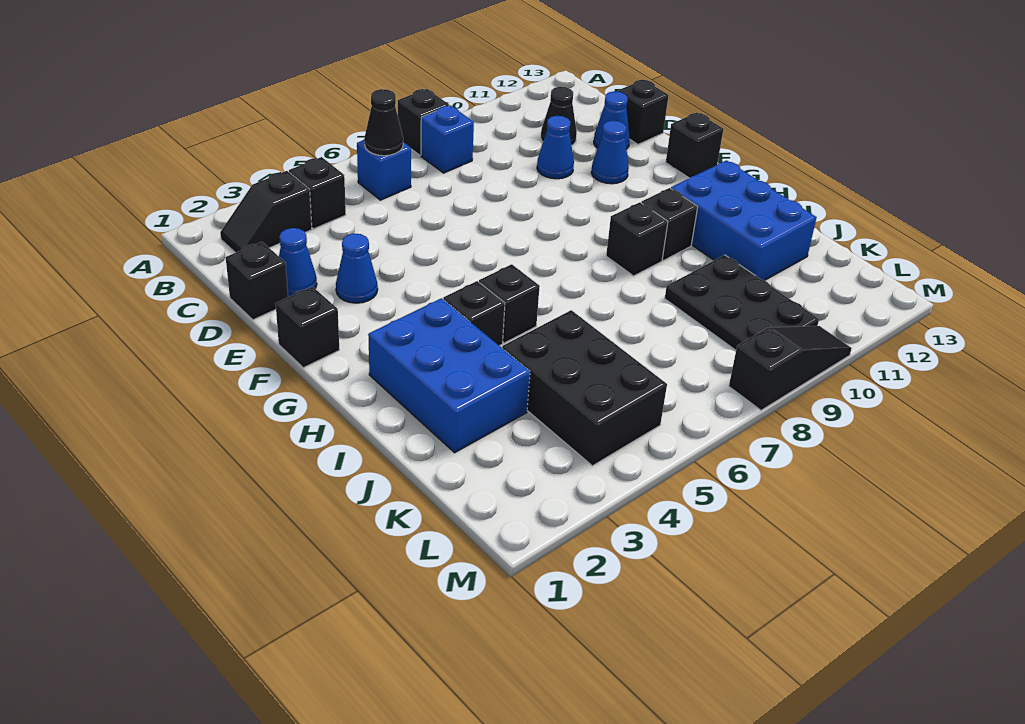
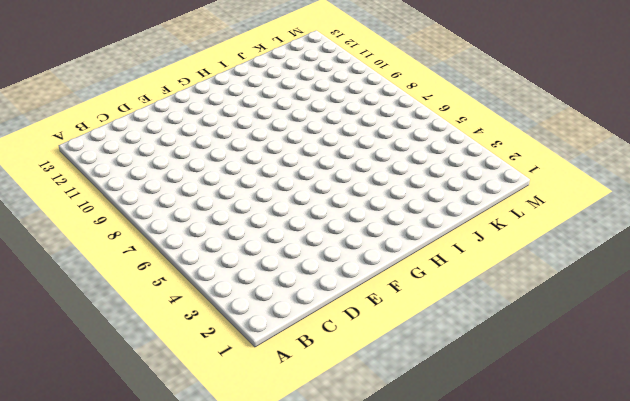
none -> black brick A8 level 1
none -> black slope B2:B3 level 1 top 3
none -> black brick B4 level 1

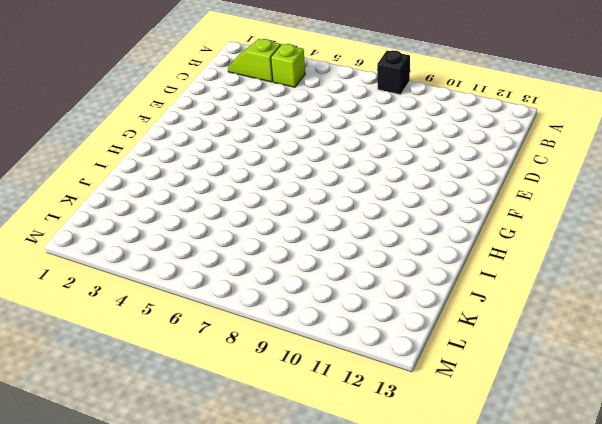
lime slope B2:B3 level 1 top 3 -> black slope B2:B3 level 1 top 3
lime brick B4 level 1 -> black brick B4 level 1
none -> blue brick B6 level 1
none -> blue brick B8 level 1
none -> black cone C11 level 1

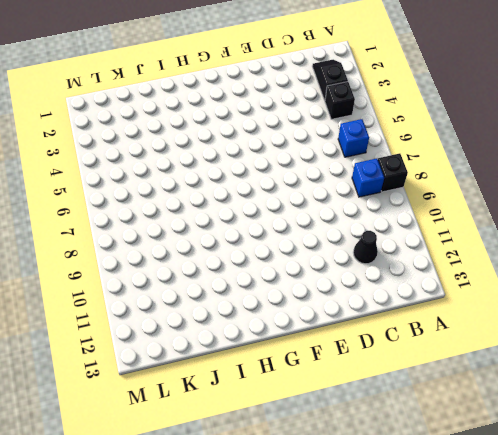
none -> black brick D1 level 1
none -> blue cone D2 level 1
none -> blue cone D10 level 1

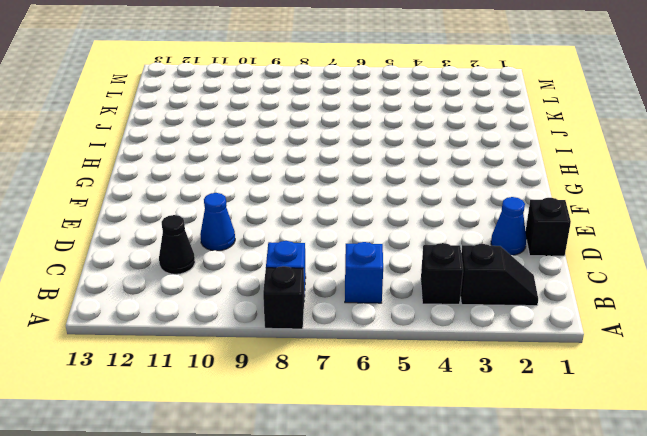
none -> blue cone D12 level 1
none -> black brick D13 level 1
none -> blue cone E3 level 1

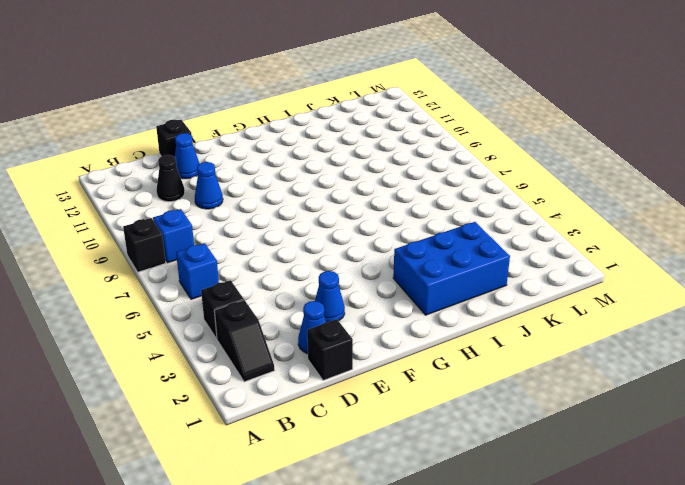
none -> blue cone E11 level 1
none -> black brick F1 level 1
none -> black brick F13 level 1

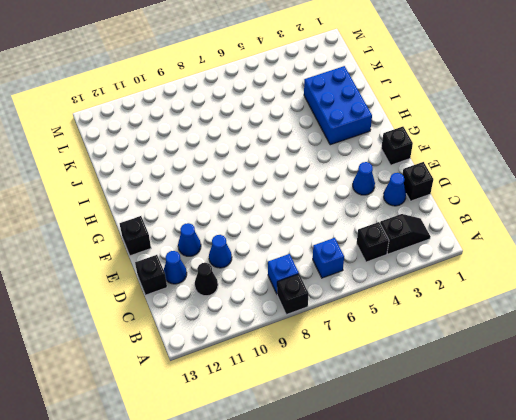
none -> black brick H4 level 1
none -> black brick H5 level 1
none -> black brick H9 level 1

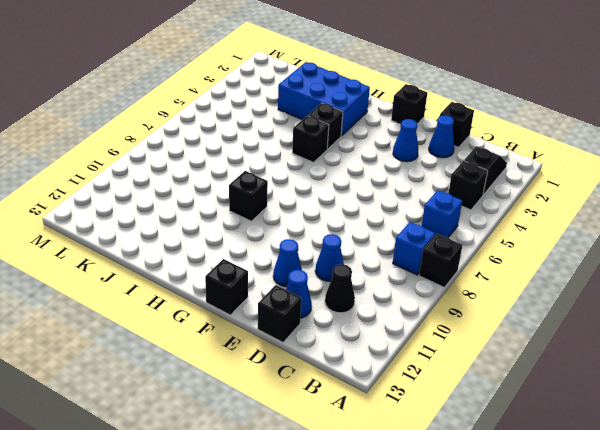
none -> black brick H10 level 1
none -> blue brick H11:J12 level 1
none -> black brick J4:L5 level 1

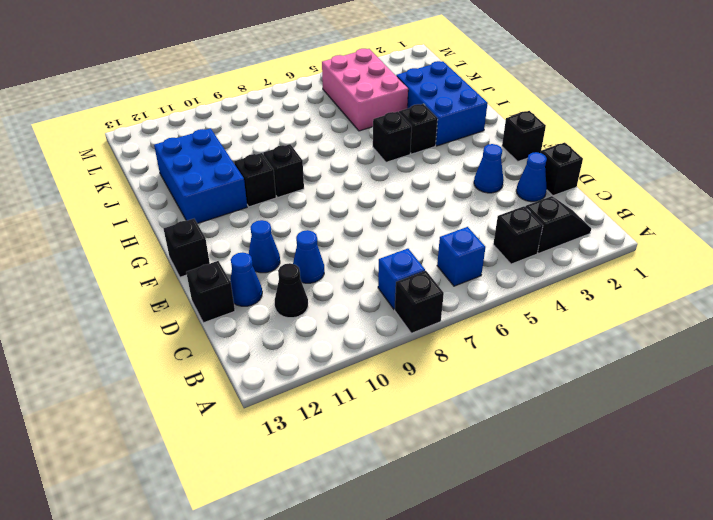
pink brick J4:L5 level 1 -> black brick J4:L5 level 1
none -> black plate J9:L10 level 1
none -> black slope M8:M10 level 1 top 8
none -> black cone B6 level 2

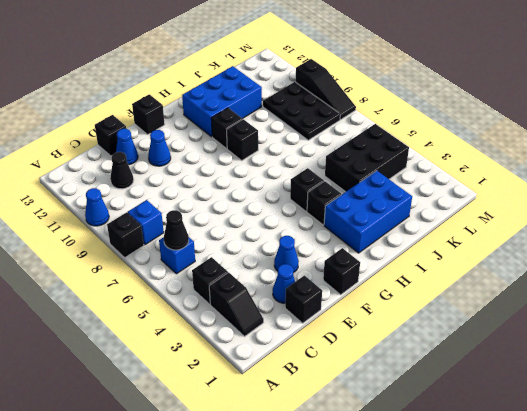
blue cone A10 level 1 -> blue cone D10 level 1
black plate K8:L10 level 1 -> black plate J9:L10 level 1
black slope M8:M10 level 1 top 10 -> black slope M8:M10 level 1 top 8

